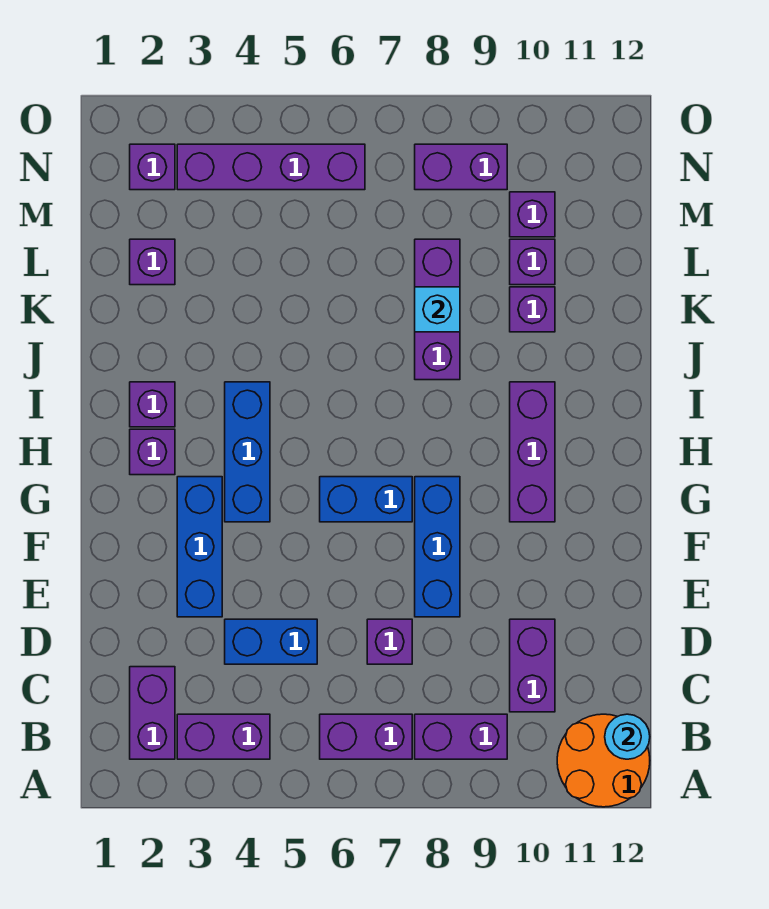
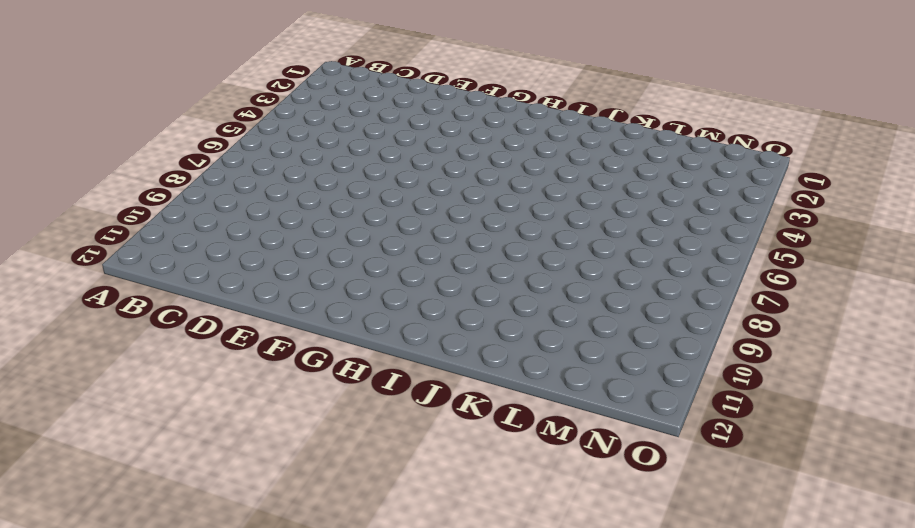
none -> orange round brick A11:B12 level 1
none -> purple brick B2:C2 level 1
none -> purple brick B3:B4 level 1

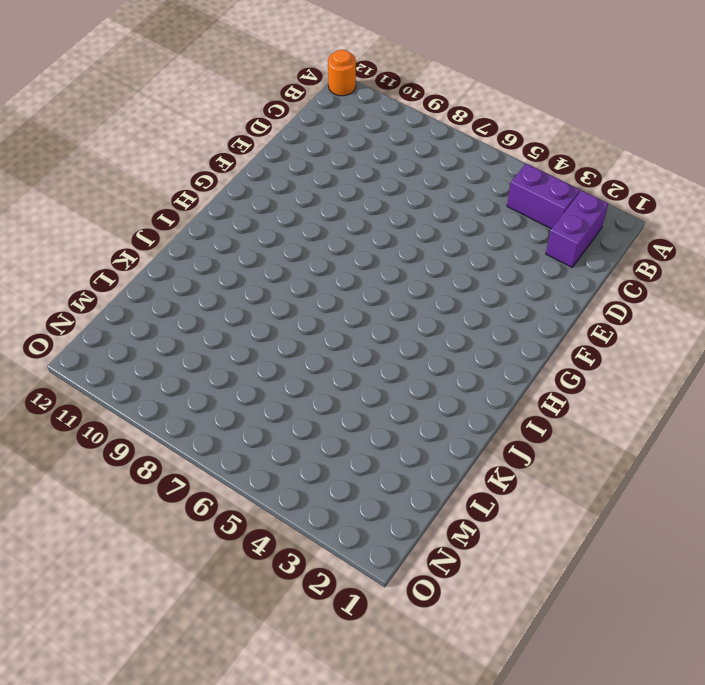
orange round brick A12 level 1 -> orange round brick A11:B12 level 1
none -> purple brick B6:B7 level 1
none -> purple brick B8:B9 level 1
none -> purple brick C10:D10 level 1

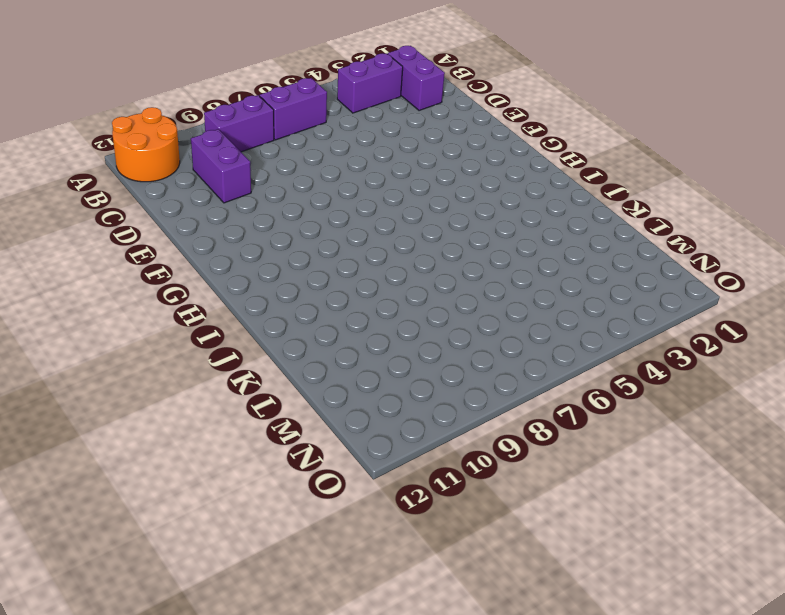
none -> blue brick D4:D5 level 1
none -> purple brick D7 level 1
none -> blue brick E3:G3 level 1

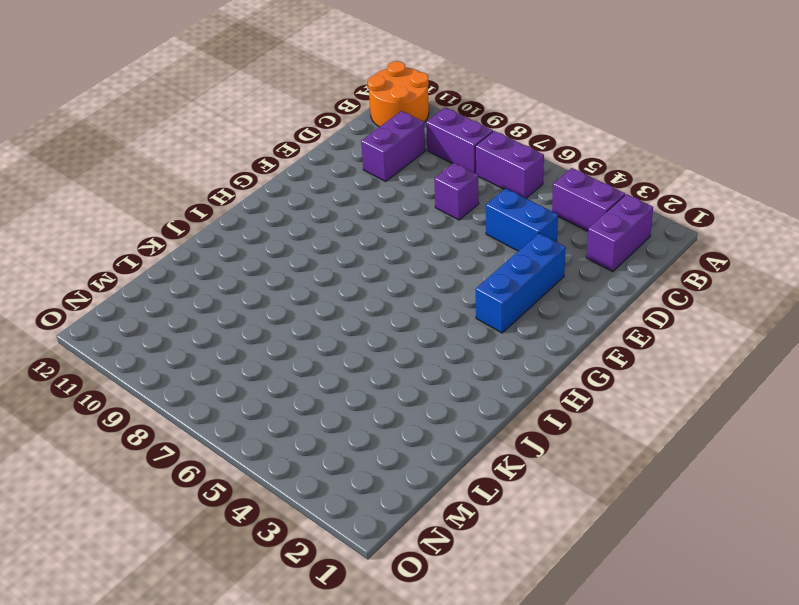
none -> blue brick E8:G8 level 1
none -> blue brick G4:I4 level 1
none -> blue brick G6:G7 level 1

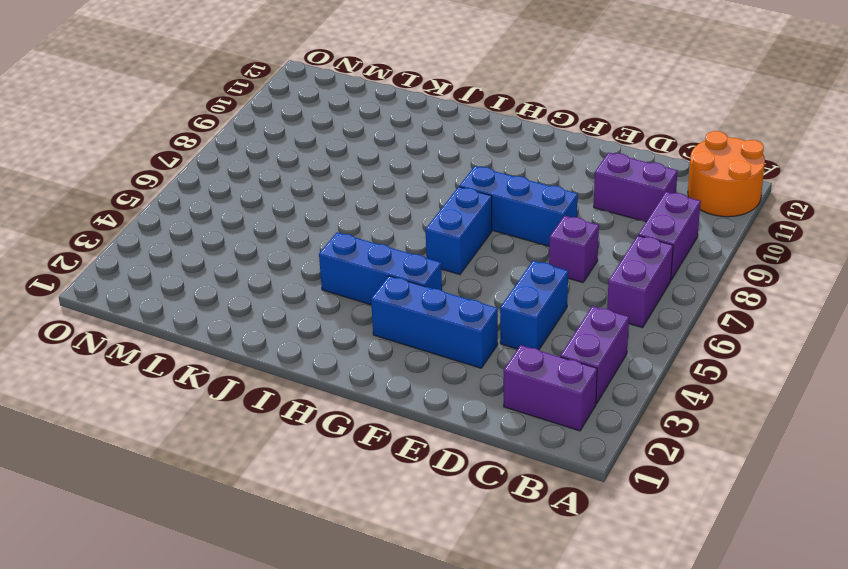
none -> purple brick G10:I10 level 1
none -> purple brick H2 level 1
none -> purple brick I2 level 1

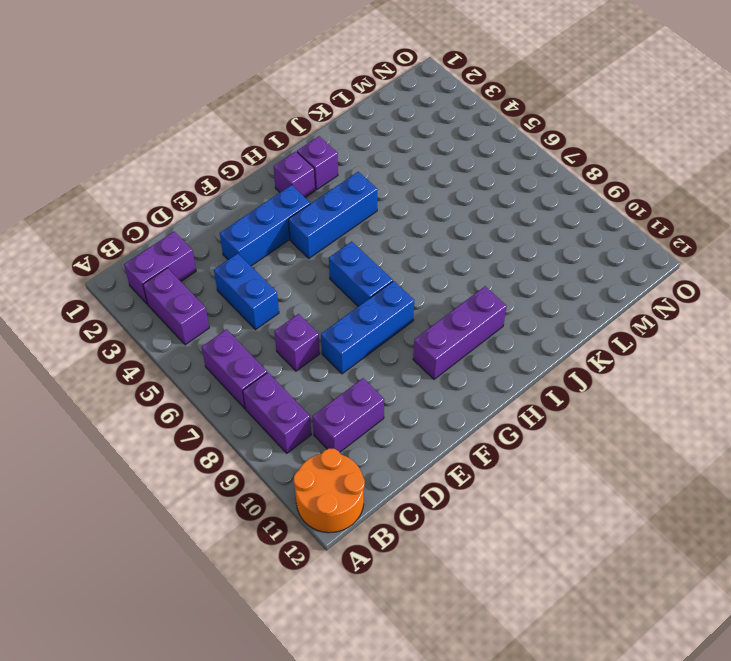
none -> purple brick J8:L8 level 1
none -> purple brick K10 level 1
none -> purple brick L2 level 1

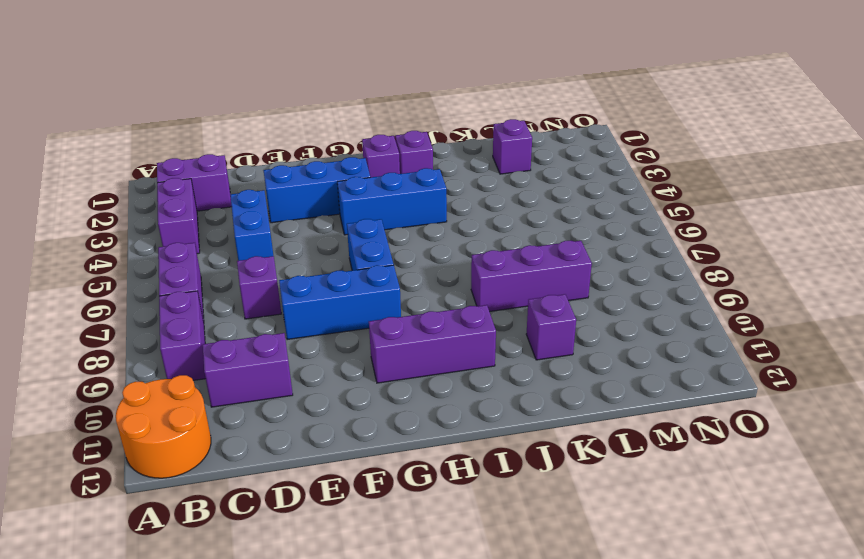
none -> purple brick L10 level 1
none -> purple brick M10 level 1
none -> purple brick N2 level 1

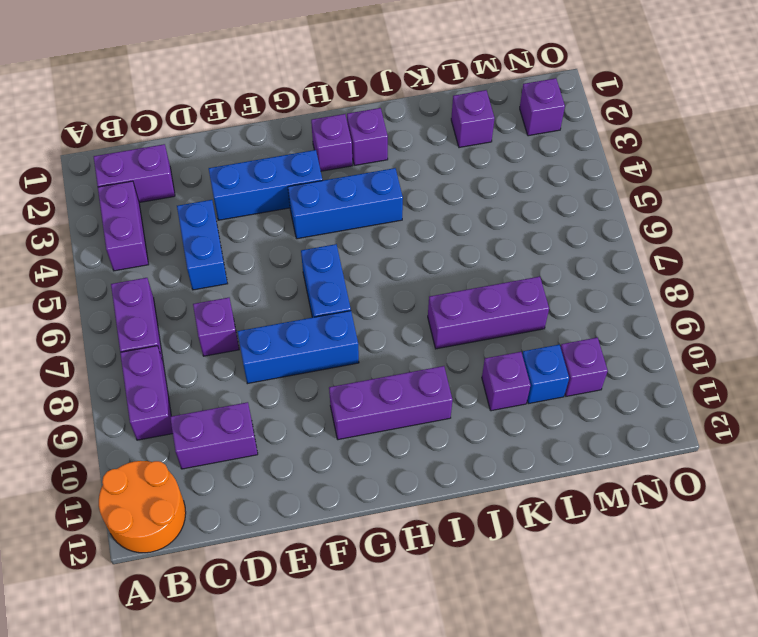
blue brick L10 level 1 -> purple brick L10 level 1
none -> purple brick N3:N6 level 1
none -> purple brick N8:N9 level 1
none -> cyan round brick B12 level 2

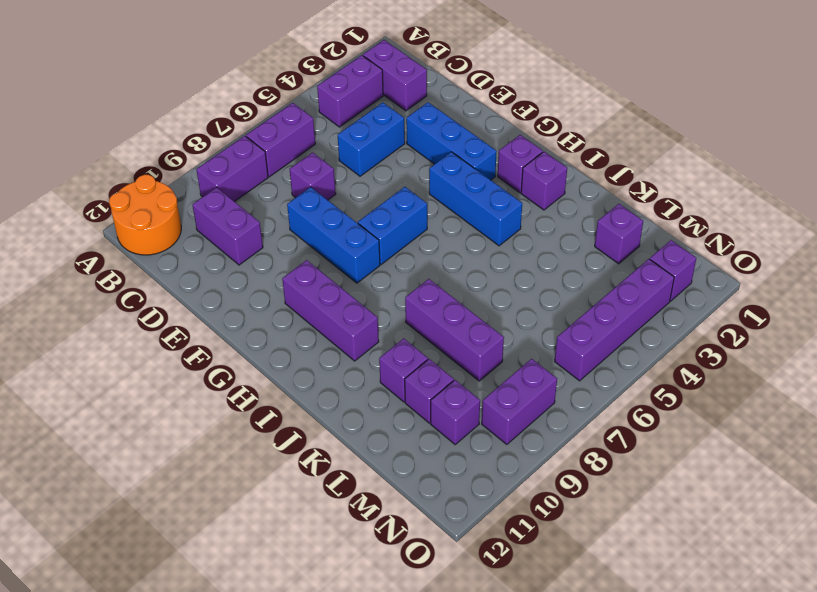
none -> cyan round brick B12 level 2
none -> cyan brick K8 level 2

